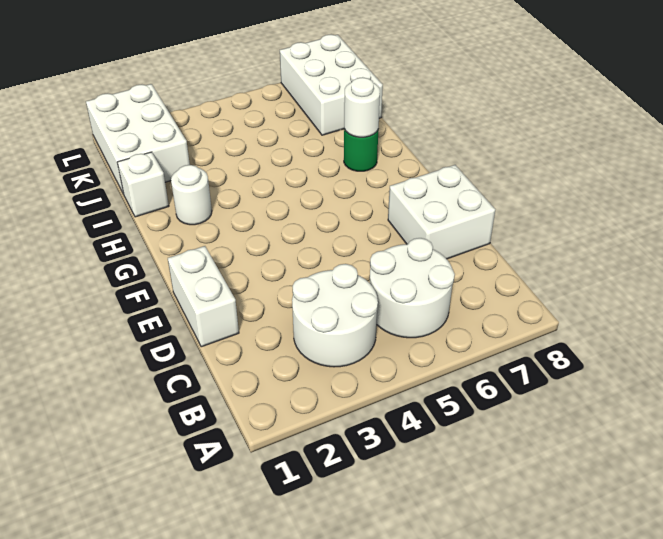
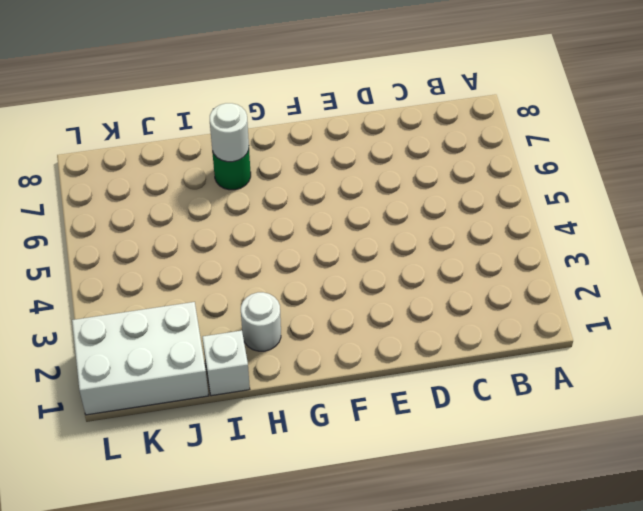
none -> white round brick B3:C4 level 1
none -> white round brick B5:C6 level 1

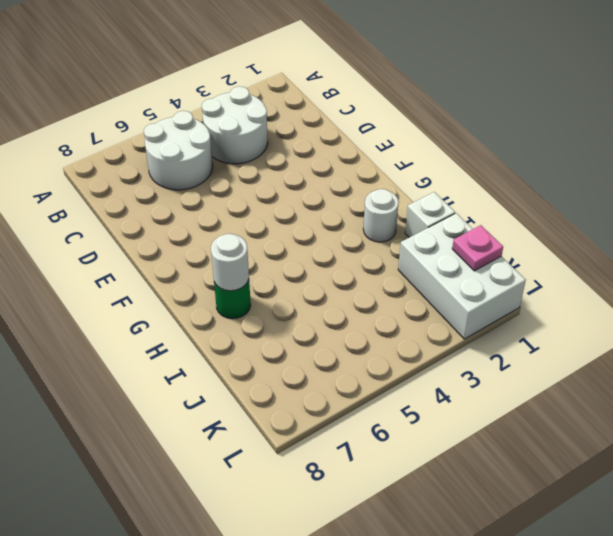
pink plate K1 level 2 -> none
none -> white brick D1:E1 level 1
none -> white brick D7:E8 level 1

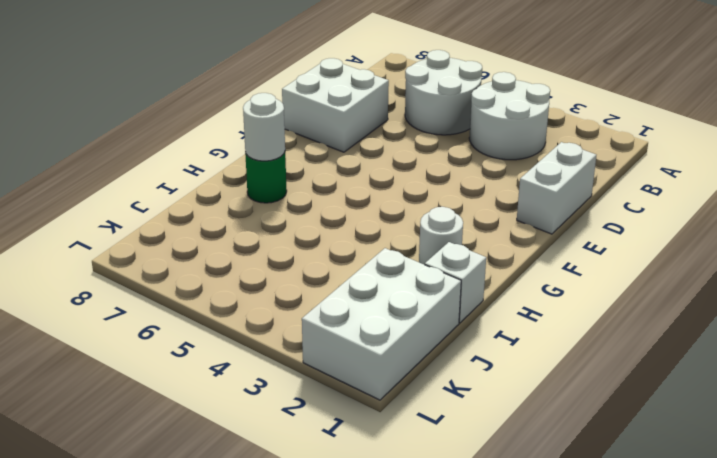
none -> white brick J7:L8 level 1

